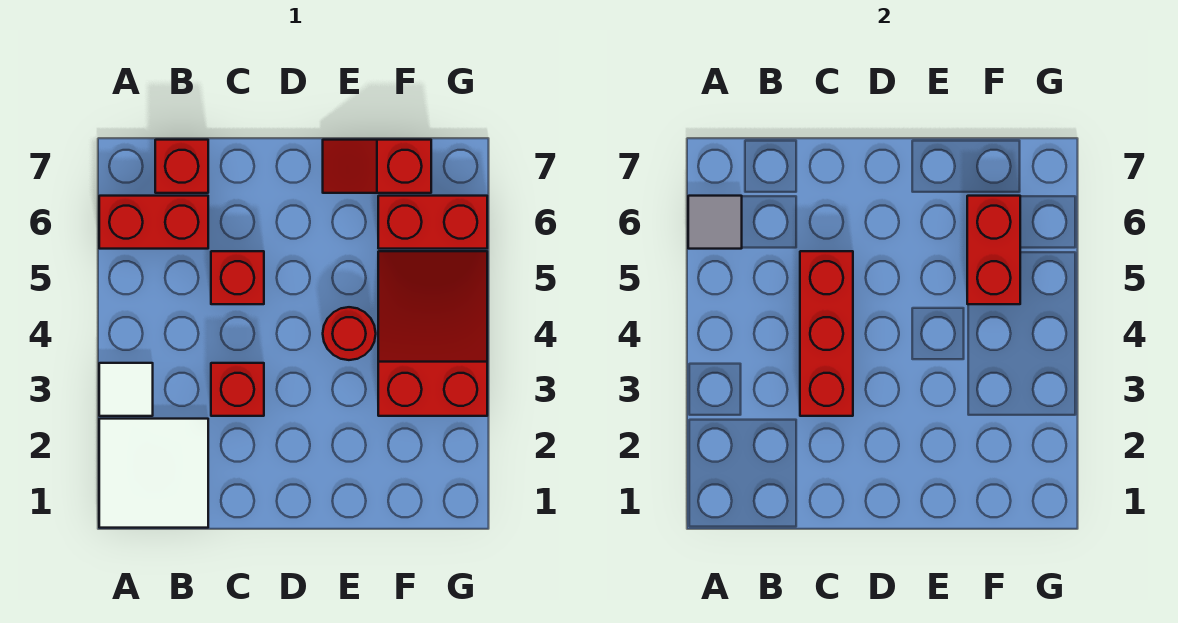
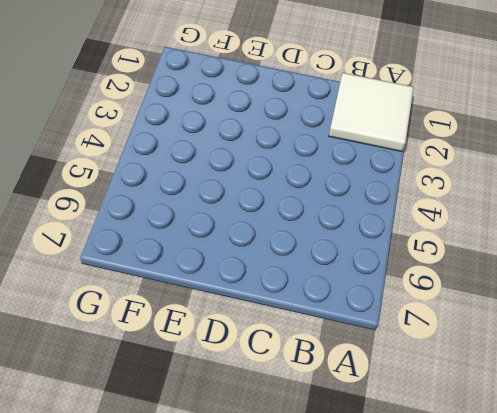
none -> white tile A3 level 1
none -> red brick A6:B6 level 1
none -> red brick B7 level 1

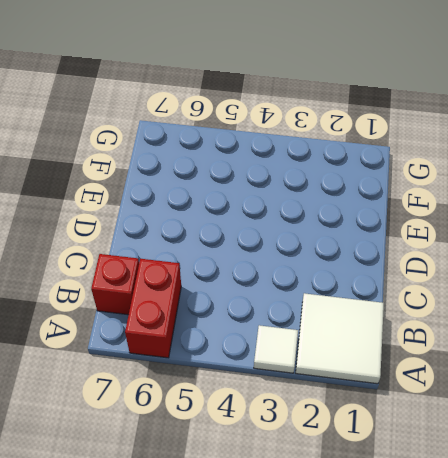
none -> red brick C3 level 1
none -> red brick C5 level 1
none -> red round brick E4 level 1

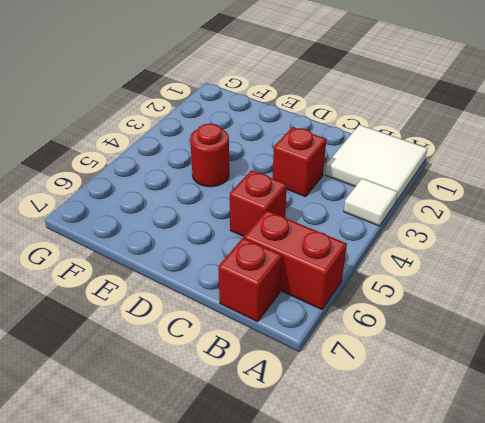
none -> red slope E7:F7 level 1 top F
none -> red slope F3:G5 level 1 top 3
none -> red brick F6:G6 level 1

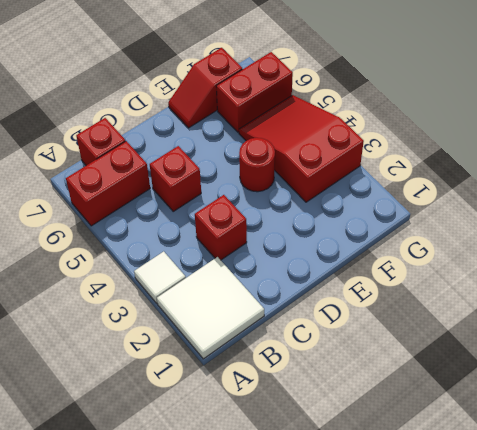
none -> grey tile A6 level 2
none -> red brick C3:C5 level 2
none -> red brick F5:F6 level 2

